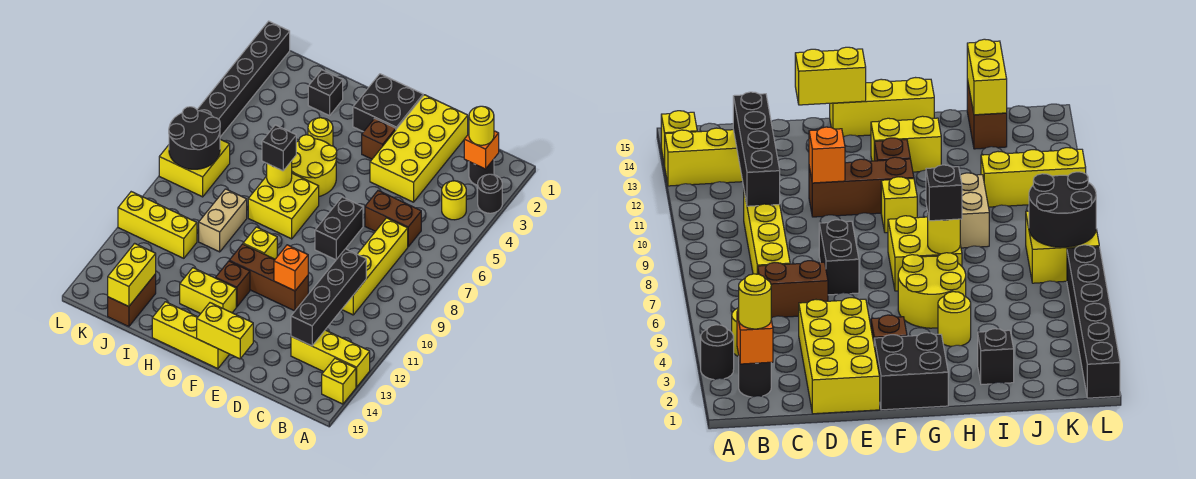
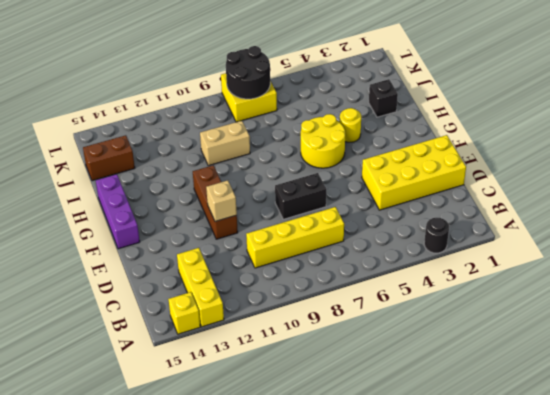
tan brick E11 level 2 -> orange brick E11 level 2
purple brick F15:H15 level 1 -> yellow brick F15:H15 level 1
none -> black round brick B2 level 1
none -> yellow round brick B4 level 1
none -> brown brick C6:D6 level 1
none -> black brick F1:G2 level 1

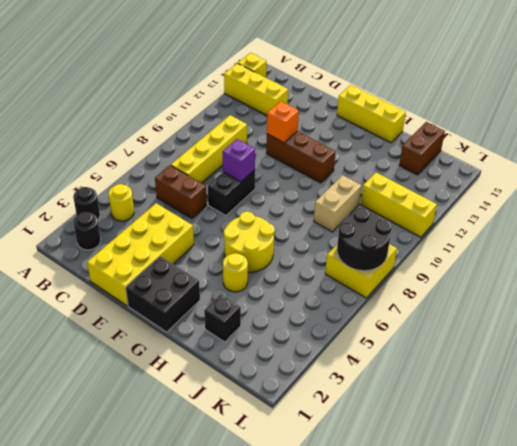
purple brick E8 level 2 -> none
none -> brown brick F3 level 1
none -> yellow brick G7:H8 level 1
none -> yellow brick G10 level 1
none -> brown brick G12 level 1

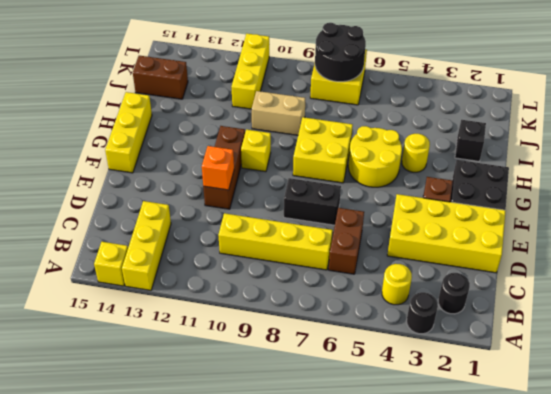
none -> brown brick G12 level 1
none -> yellow brick G13:H13 level 1
none -> black brick L1:L6 level 1
none -> orange brick B2 level 2

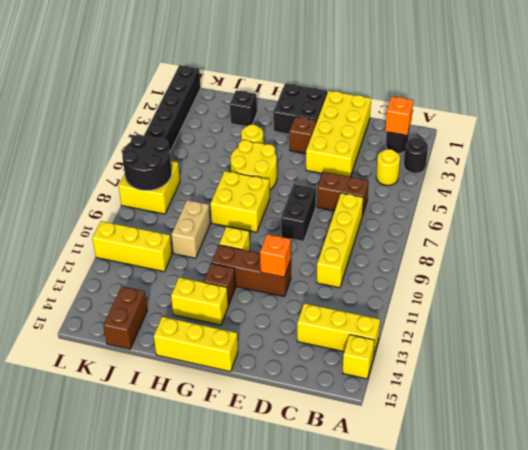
none -> black brick C10:C13 level 2
none -> yellow brick E15:F15 level 2
none -> yellow round brick H7 level 2
none -> yellow brick J14:J15 level 2

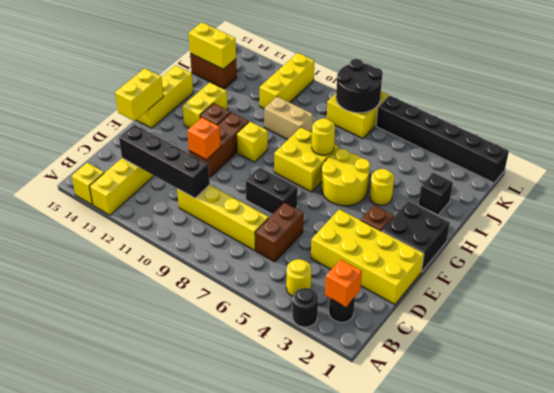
none -> yellow round brick B2 level 3
none -> black brick H7 level 3

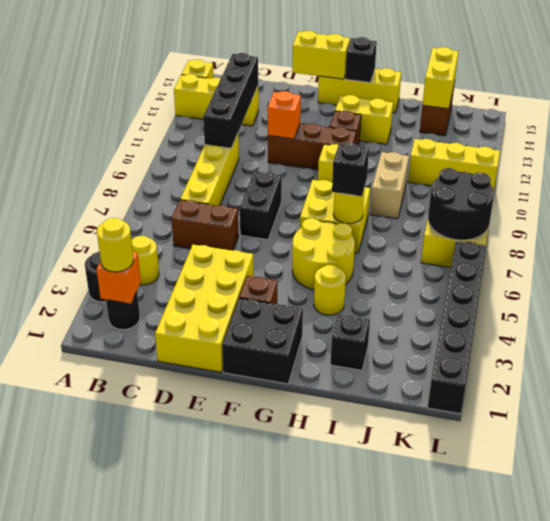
black brick G15 level 2 -> none

